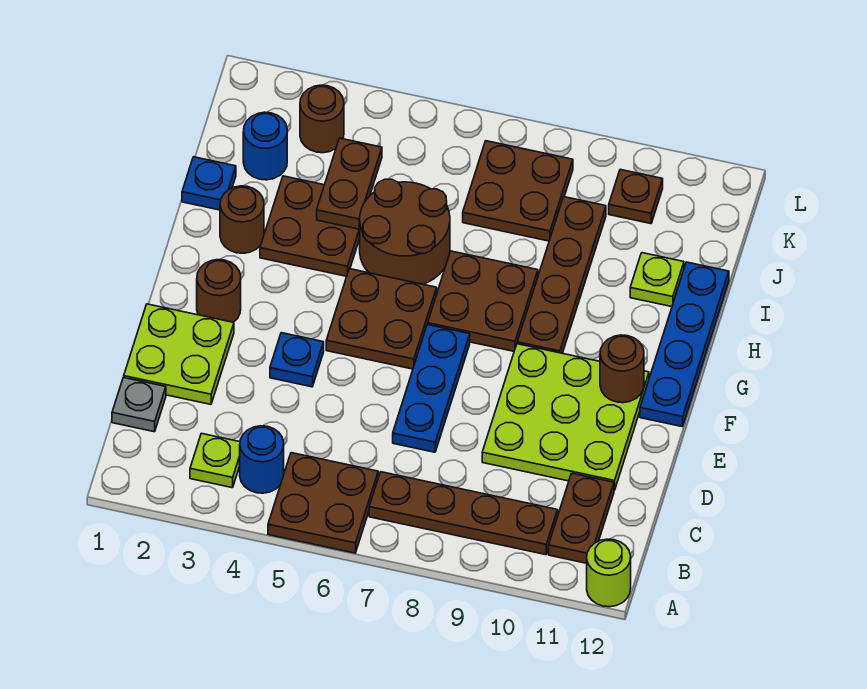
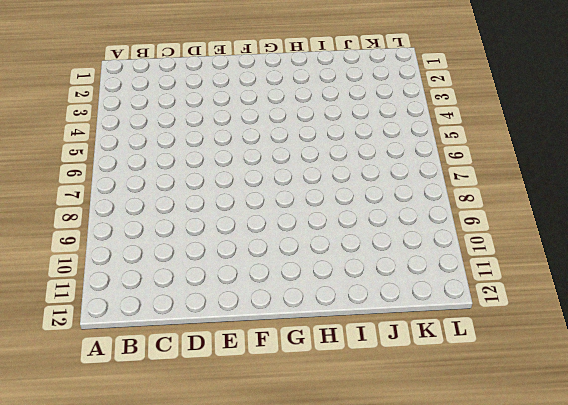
none -> brown plate A5:B6 level 1
none -> lime round brick A12 level 1
none -> lime plate B3 level 1

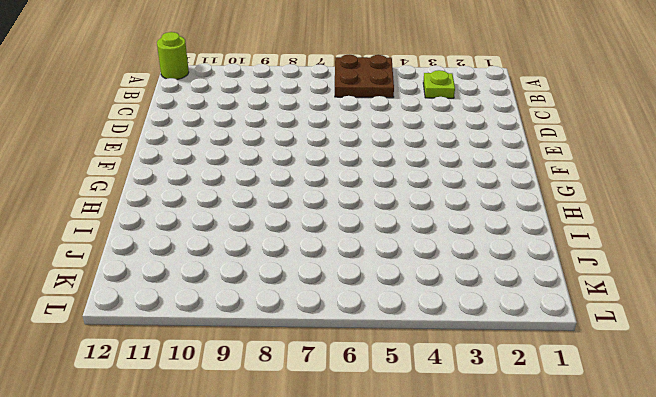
none -> blue round brick B4 level 1
none -> brown plate B7:B10 level 1
none -> brown plate B11:C11 level 1

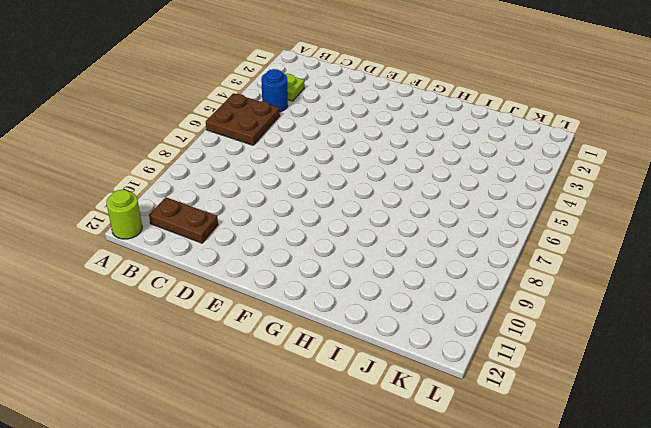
none -> brown plate B7:B10 level 1
none -> grey plate C1 level 1
none -> lime plate D1:E2 level 1

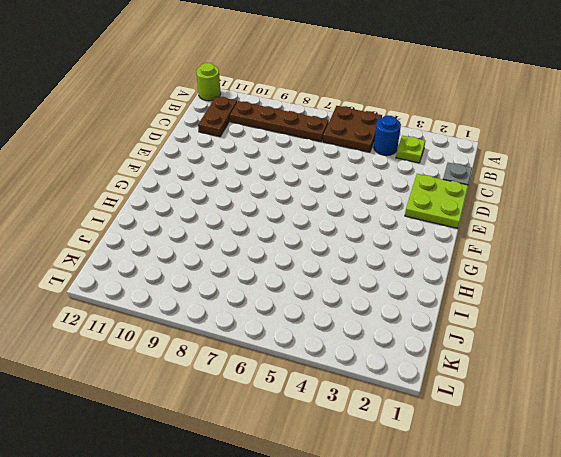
none -> blue plate D7:F7 level 1
none -> lime plate D9:F11 level 1
none -> blue plate E4 level 1

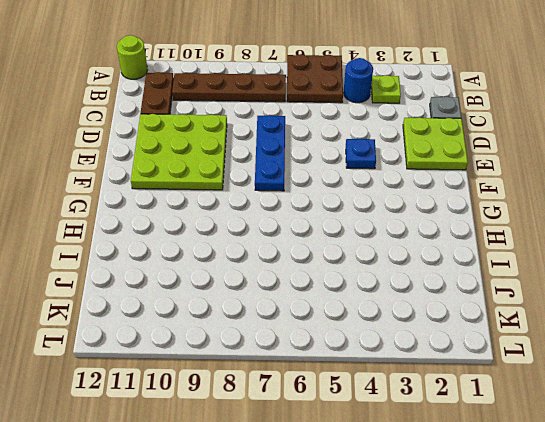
none -> brown round brick F2 level 1
none -> brown plate F5:G6 level 1
none -> blue plate F12:I12 level 1

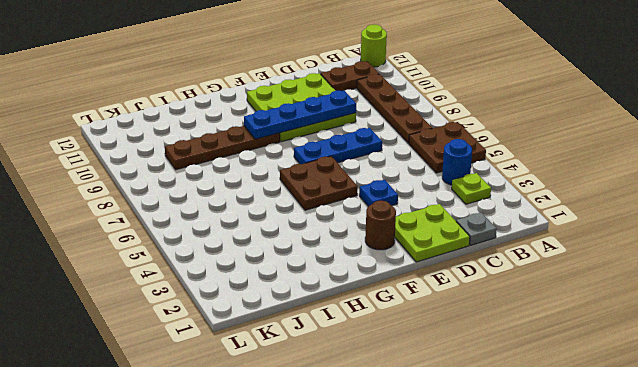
blue plate D9:G9 level 2 -> blue plate F12:I12 level 1
none -> brown plate G7:H8 level 1
none -> brown round brick H2 level 1
none -> brown plate H3:I4 level 1

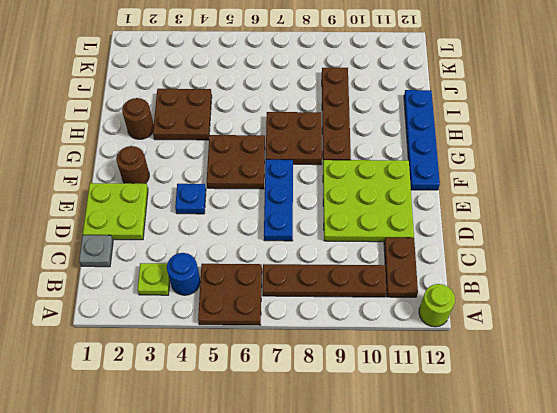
none -> brown round brick H5:I6 level 1
none -> blue plate I1 level 1
none -> lime plate I11 level 1

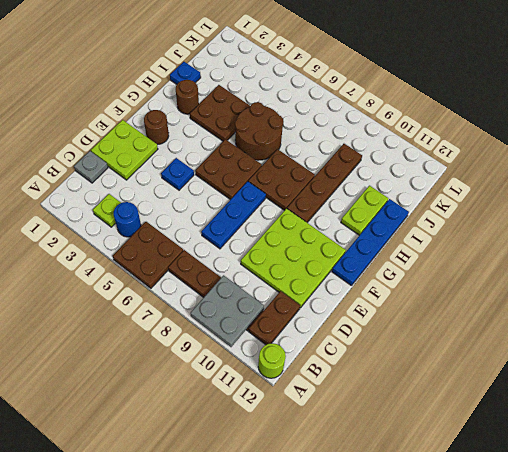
grey plate A9:B10 level 2 -> none
lime plate H11:I11 level 1 -> lime plate I11 level 1
none -> blue round brick J2 level 1
none -> brown plate J7:K8 level 1
none -> brown round brick K3 level 1

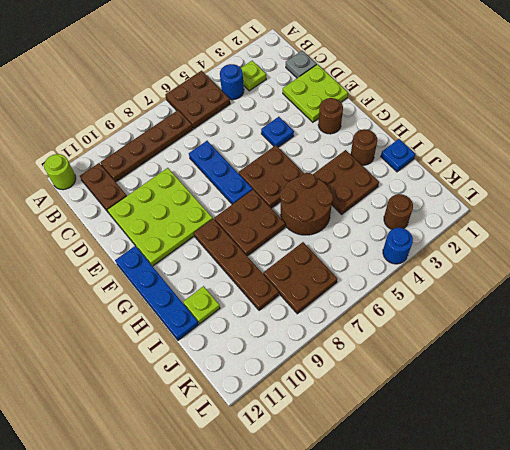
blue round brick L4 level 1 -> blue round brick J2 level 1
none -> brown plate K10 level 1
none -> brown round brick F11 level 2
none -> brown plate I4:J4 level 2

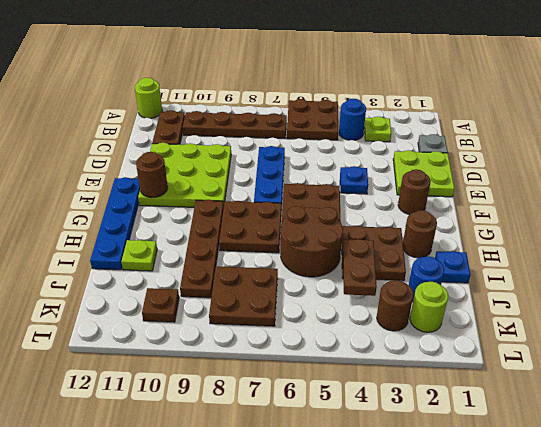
lime round brick K2 level 1 -> none

